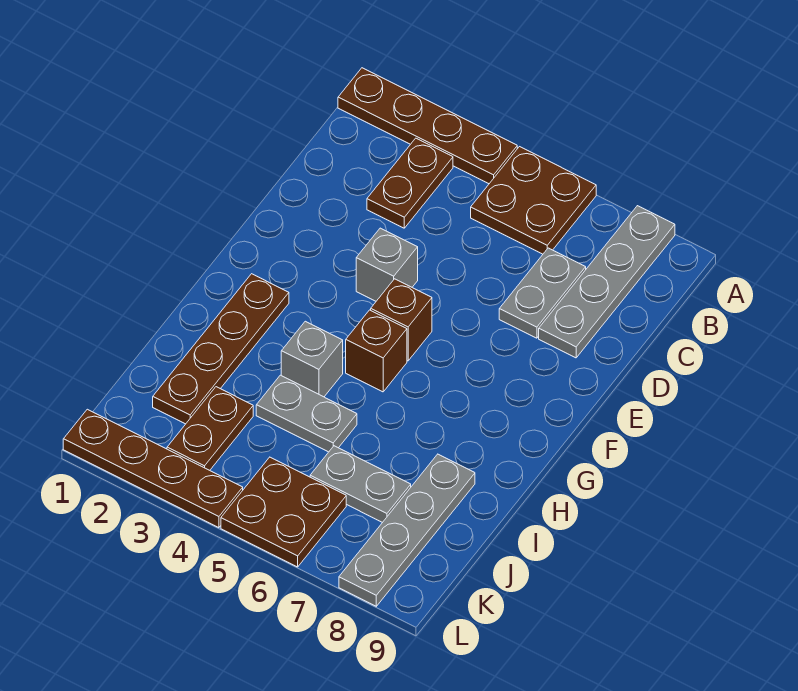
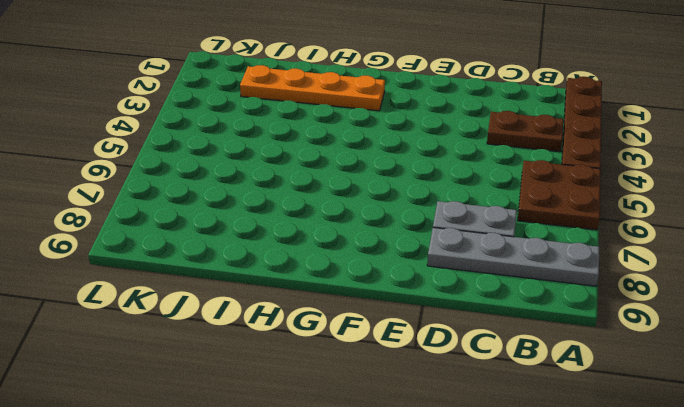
orange plate G2:J2 level 1 -> brown plate G2:J2 level 1
none -> grey brick E4 level 1
none -> brown brick F5 level 1
none -> brown brick G5 level 1

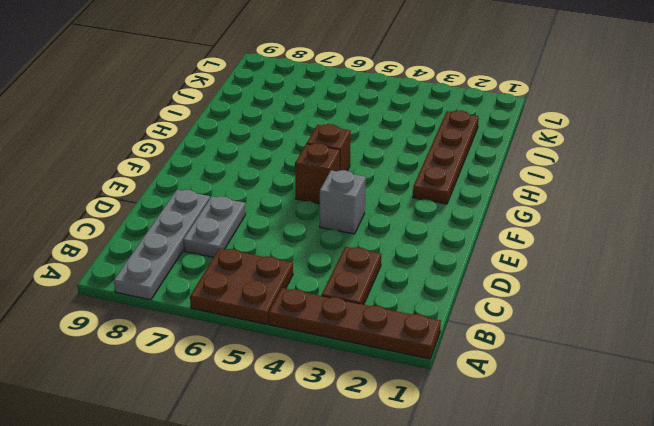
none -> grey brick H4 level 1
none -> grey plate I4:I5 level 1
none -> grey plate I8:L8 level 1

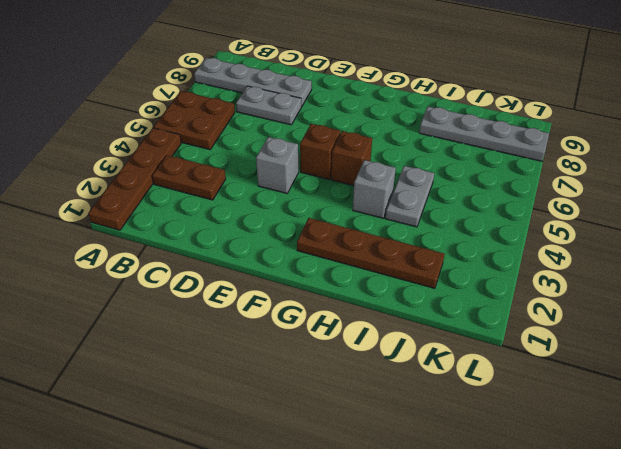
none -> brown plate J3:K3 level 1
none -> grey plate J6:J7 level 1
none -> brown plate K5:L6 level 1

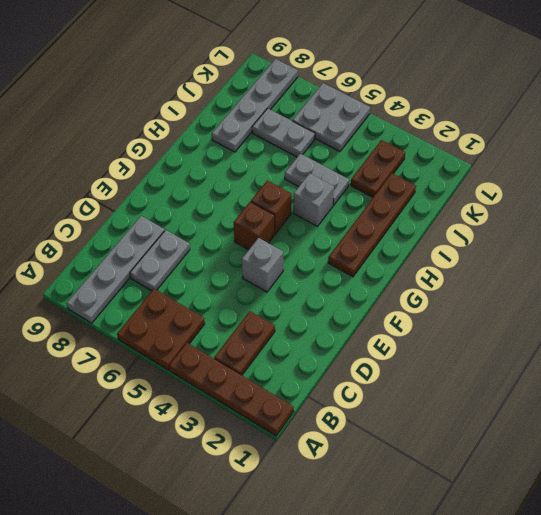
grey plate K5:L6 level 1 -> brown plate K5:L6 level 1
none -> brown plate L1:L4 level 1

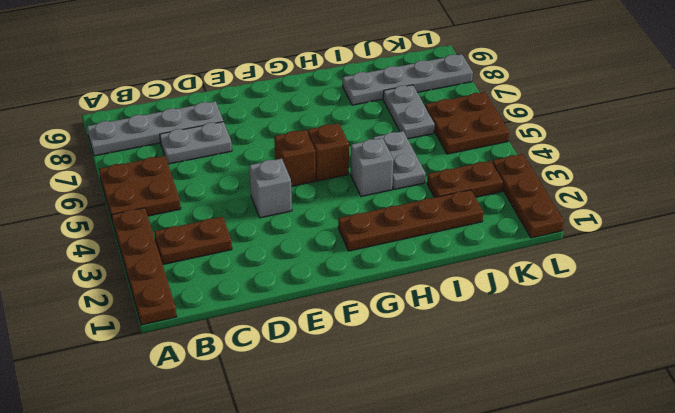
brown plate L1:L3 level 1 -> brown plate L1:L4 level 1

